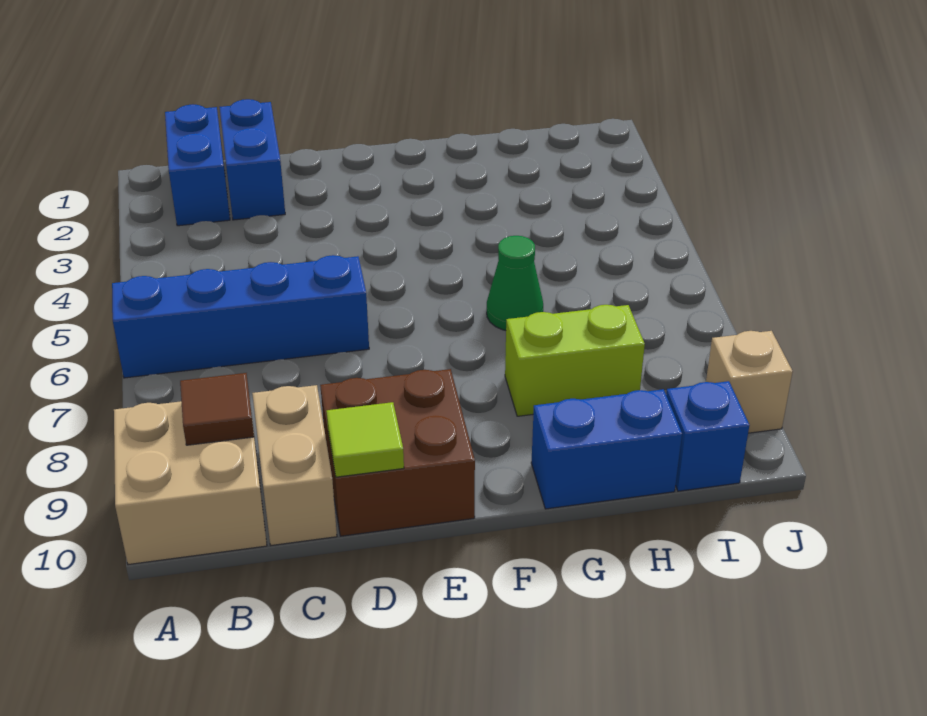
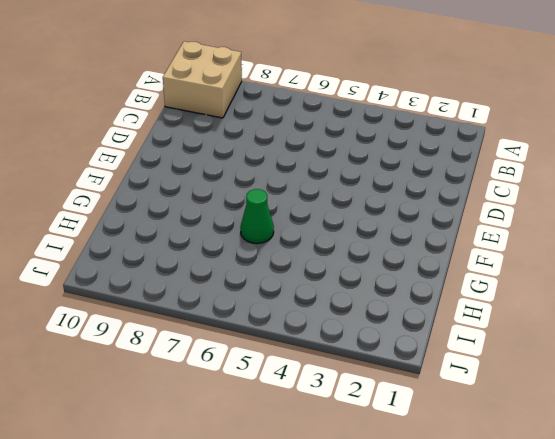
none -> blue brick A6:D6 level 1
none -> blue brick B1:B2 level 1
none -> blue brick C1:C2 level 1

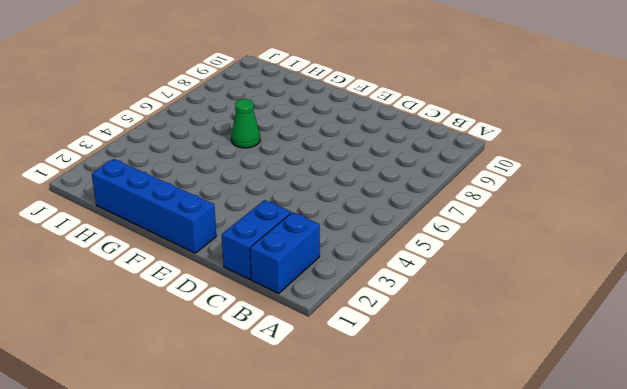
blue brick E1:H1 level 1 -> blue brick A6:D6 level 1
none -> tan brick A9:B10 level 1
none -> tan brick C9:C10 level 1
none -> brown brick D9:E10 level 1

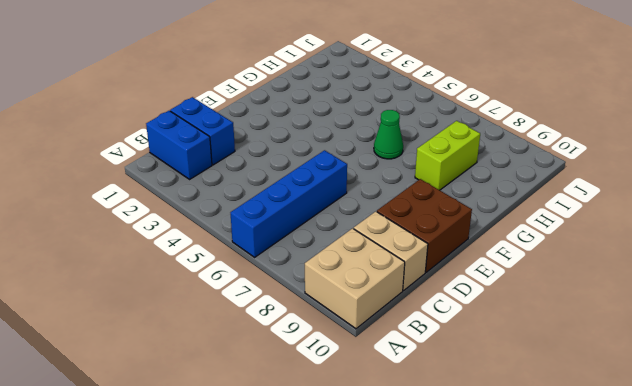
none -> blue brick G10:H10 level 1
none -> blue brick I10 level 1
none -> tan brick J9 level 1

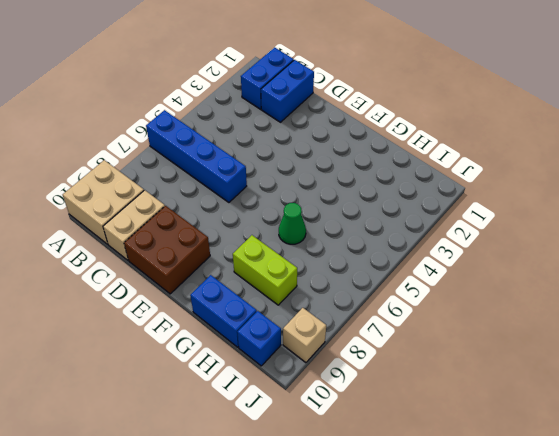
none -> brown tile B9 level 2
none -> lime tile D10 level 2

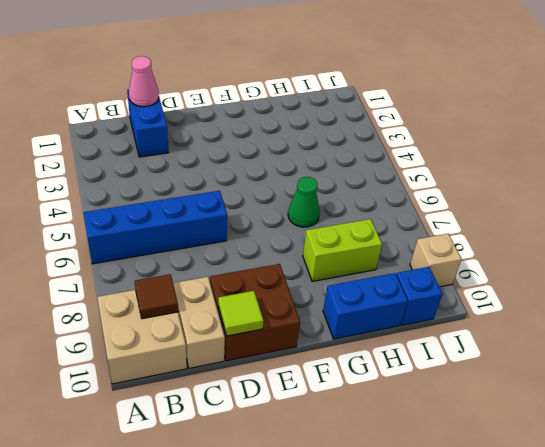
pink cone C1 level 2 -> none
none -> blue brick B1:B2 level 1

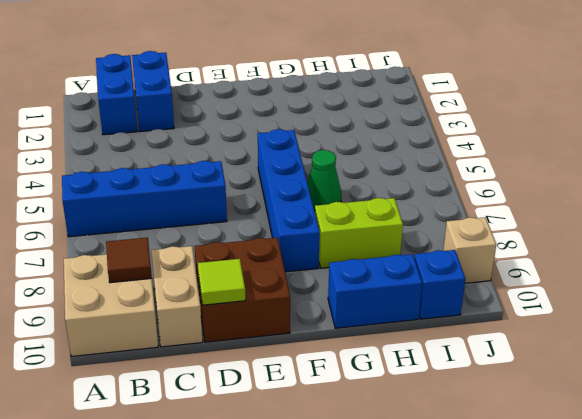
blue brick F5:F8 level 1 -> none

